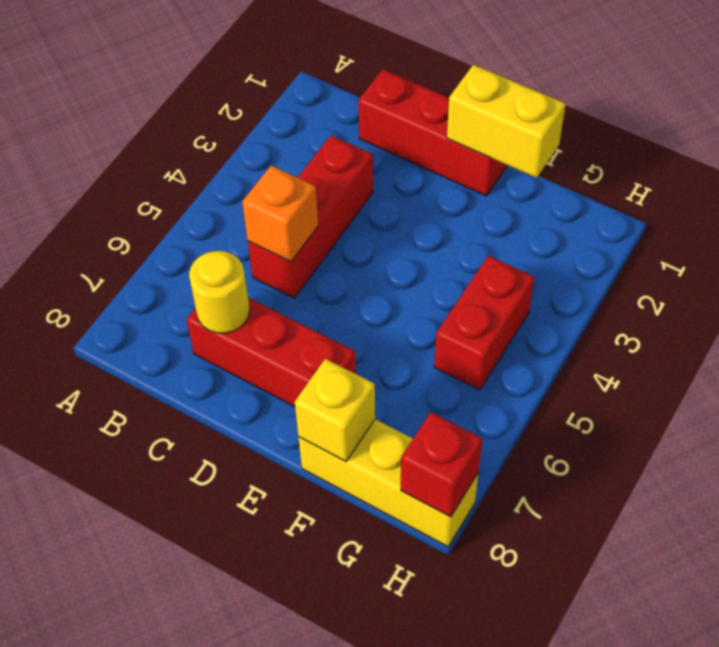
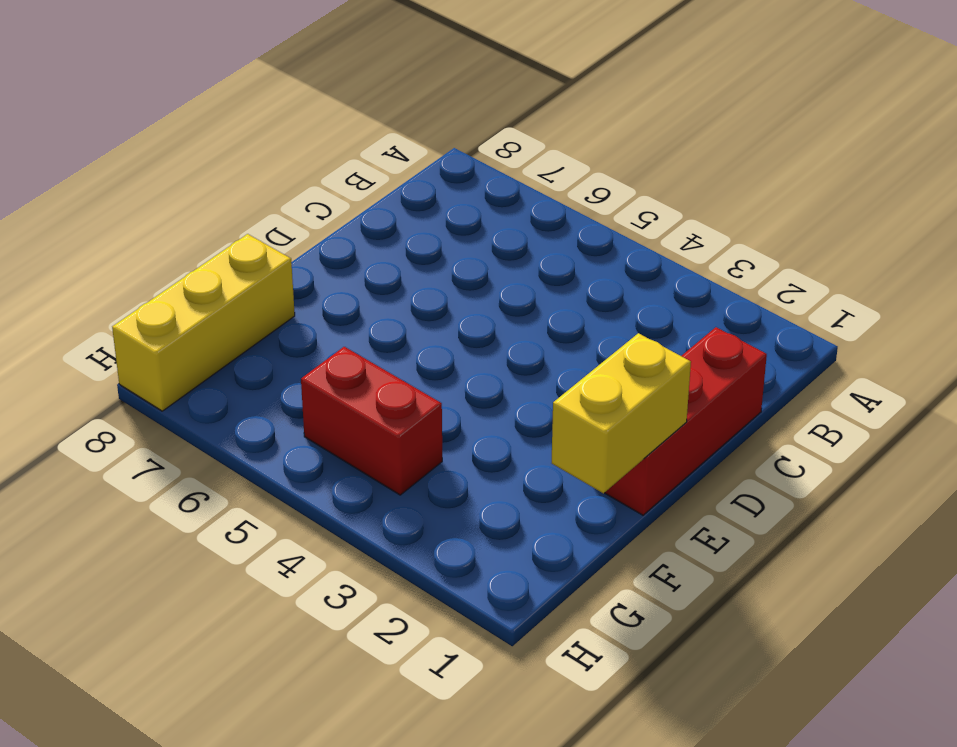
none -> red brick C3:C5 level 1
none -> red brick C7:E7 level 1

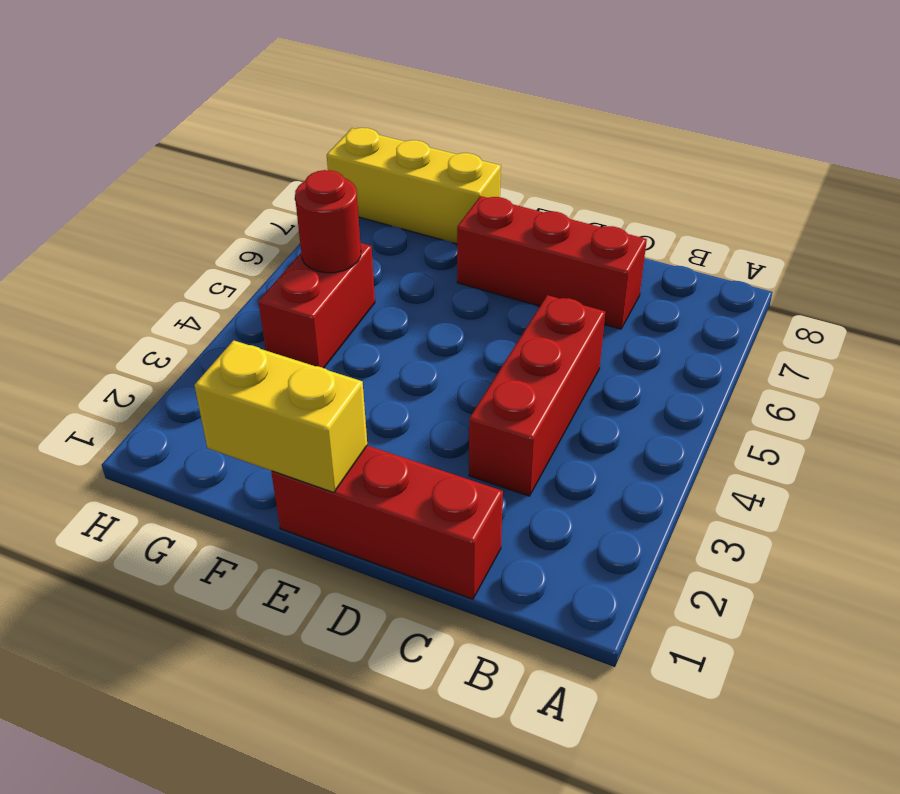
red round brick G5 level 2 -> none
none -> orange brick C5 level 2
none -> yellow round brick C7 level 2

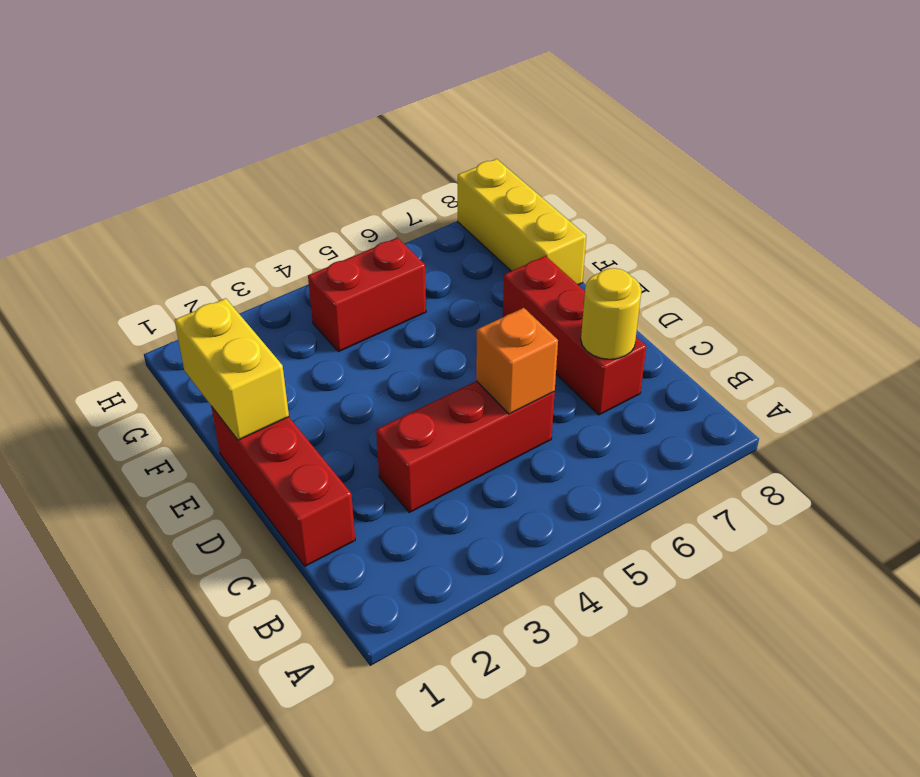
none -> yellow brick F8 level 2
none -> red brick H8 level 2

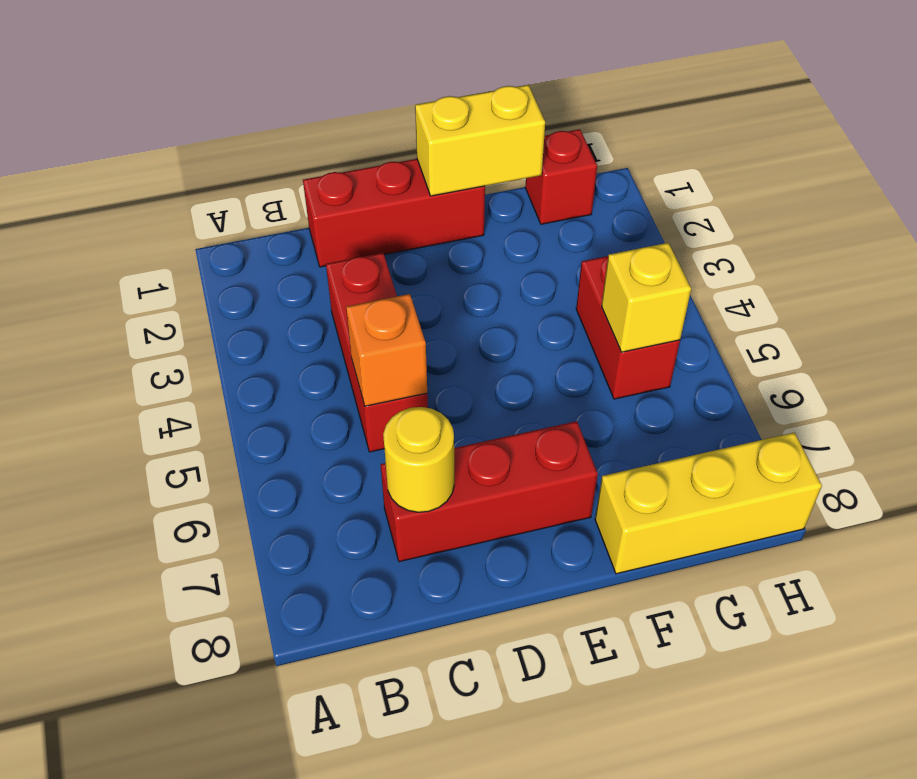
red brick G1 level 1 -> red brick H8 level 2
yellow brick G5 level 2 -> yellow brick F8 level 2

